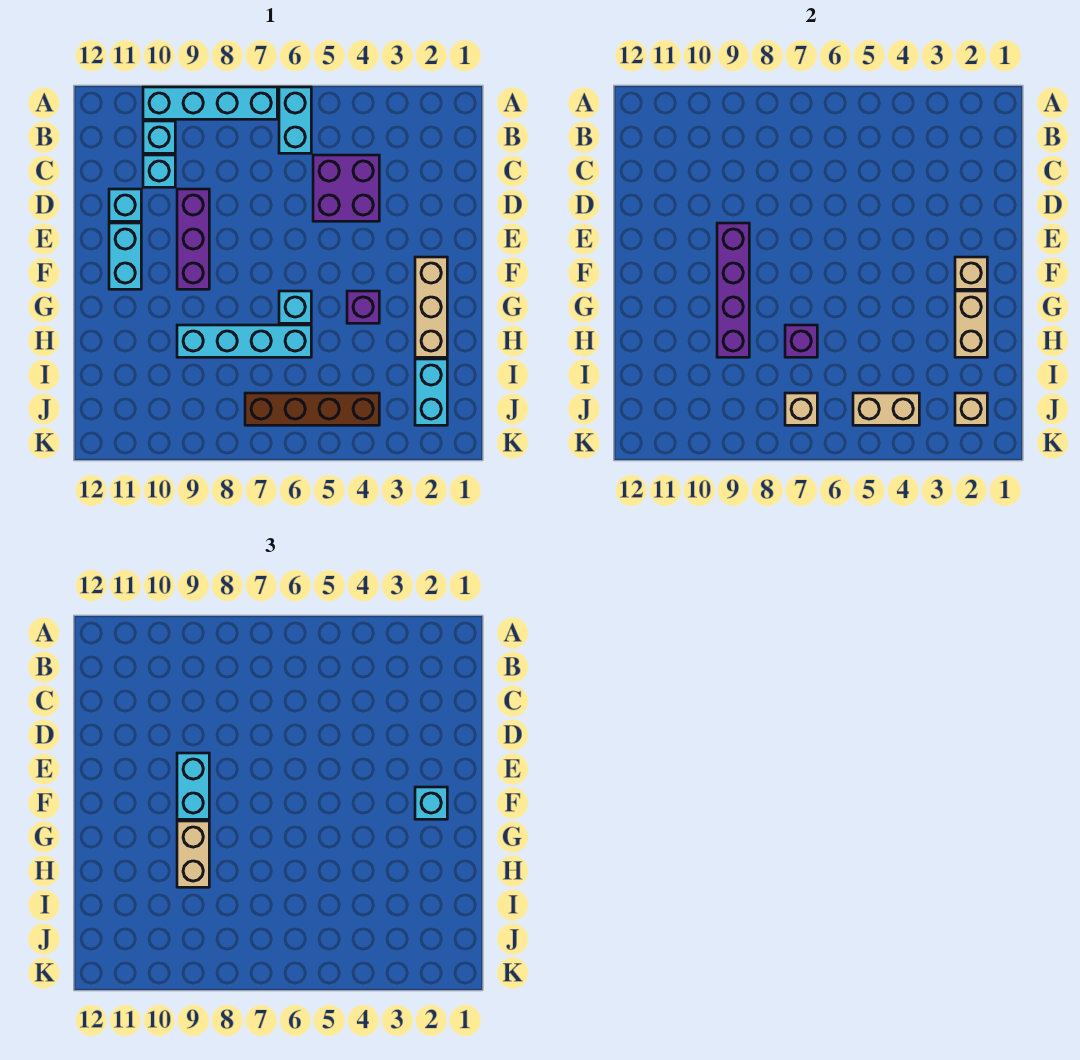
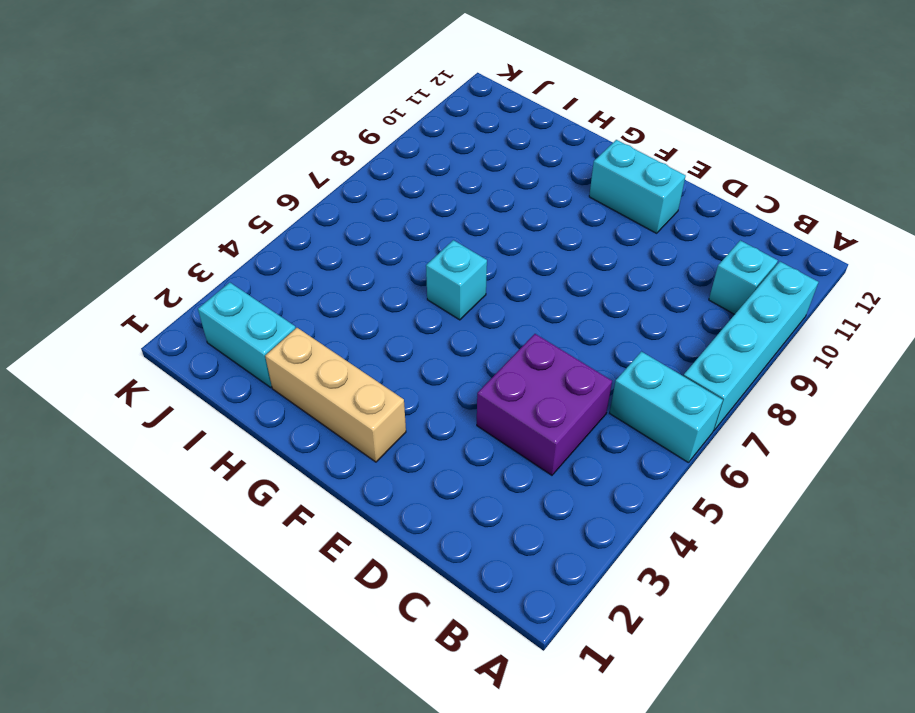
none -> cyan brick C10 level 1
none -> purple brick D9:F9 level 1
none -> cyan brick D11 level 1

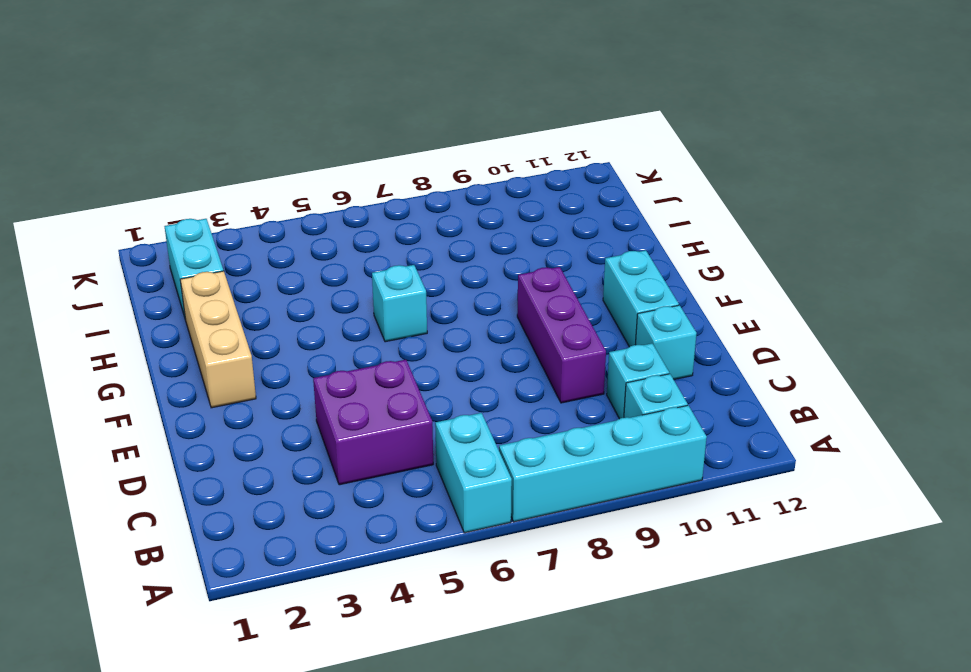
none -> purple brick G4 level 1
none -> cyan brick H6:H9 level 1
none -> brown brick J4:J7 level 1

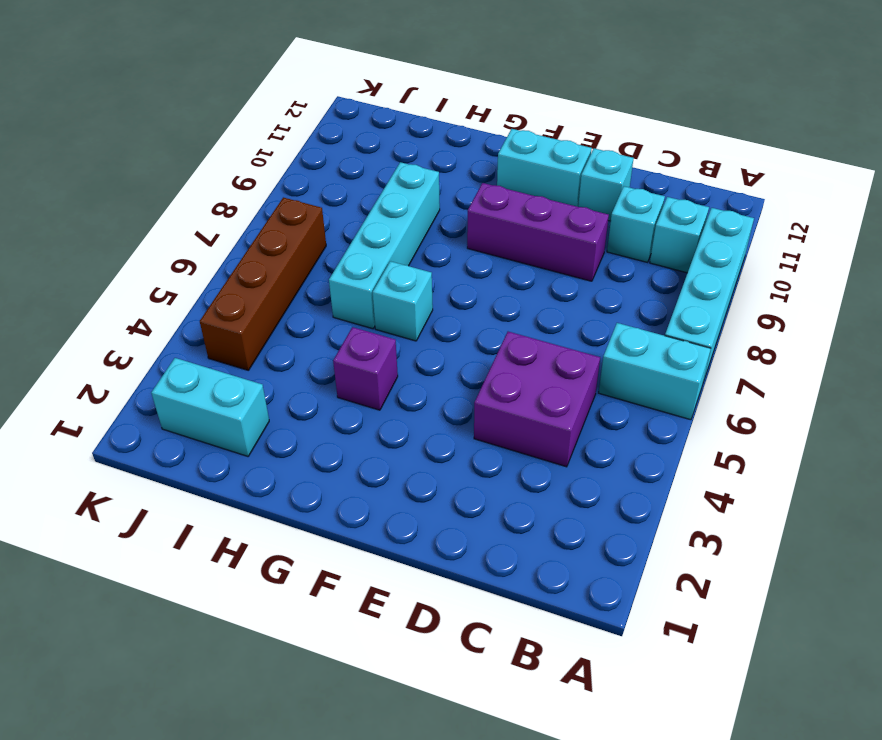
none -> tan brick F2:H2 level 1
none -> purple brick E9:H9 level 2
none -> tan brick F2 level 2

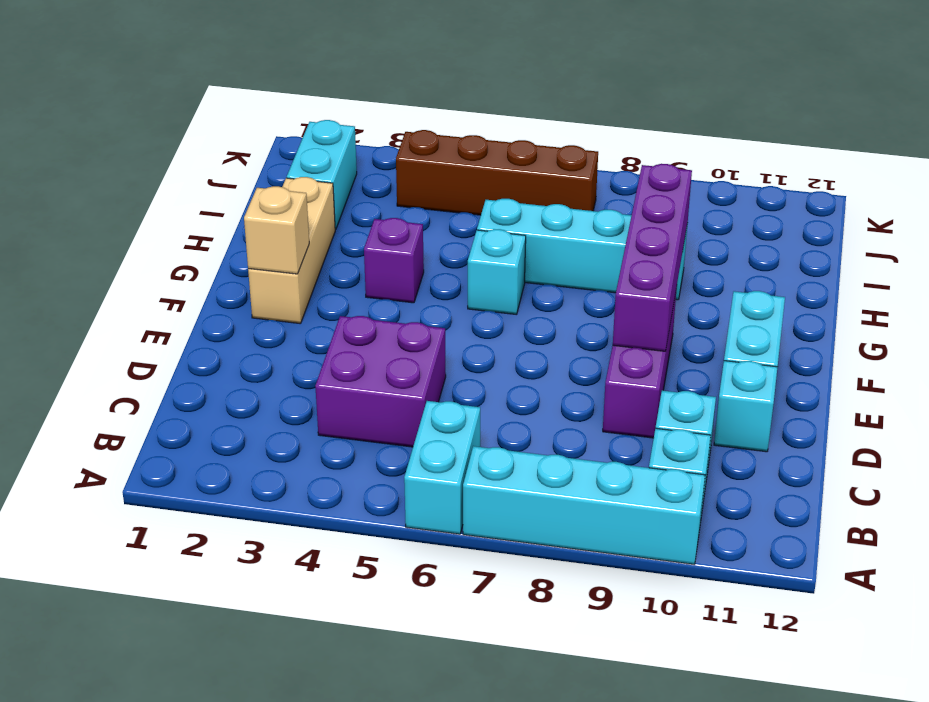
none -> tan brick G2:H2 level 2
none -> purple brick H7 level 2
none -> tan brick J2 level 2

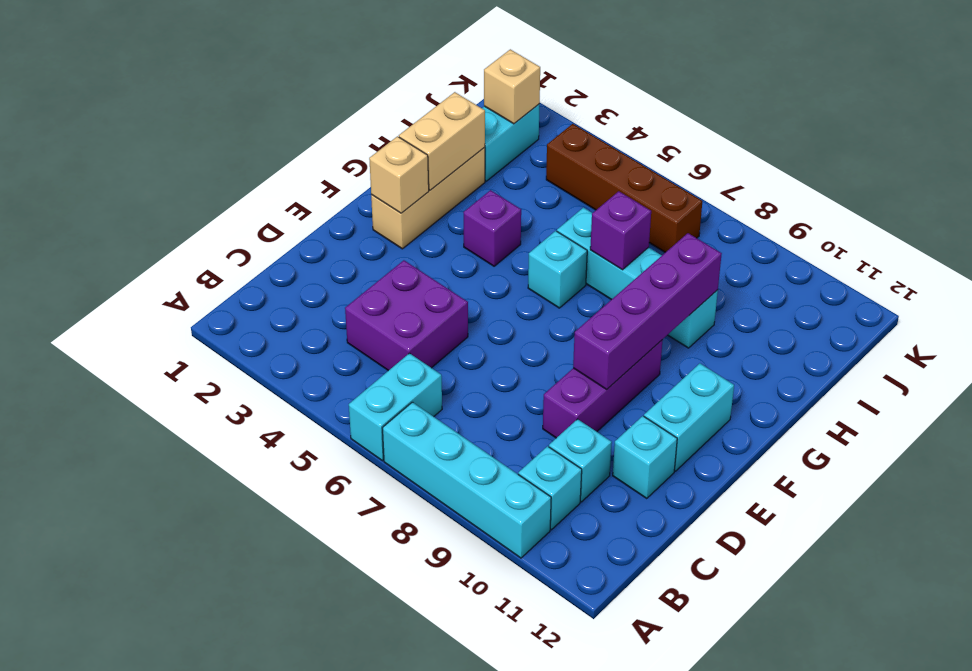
none -> tan brick J4:J5 level 2
none -> tan brick J7 level 2
none -> cyan brick E9:F9 level 3

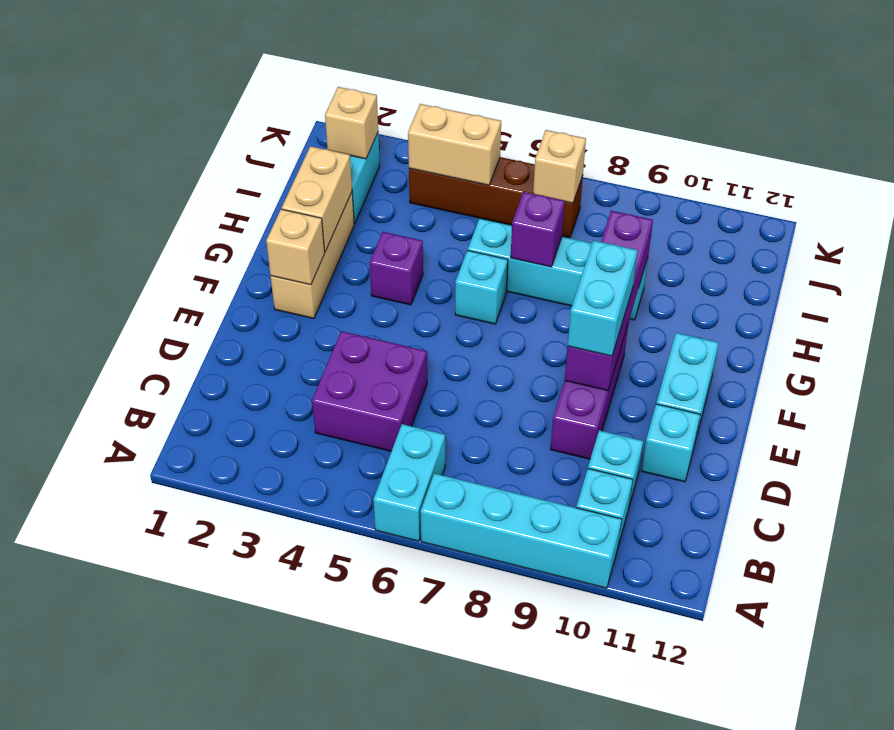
none -> cyan brick F2 level 3
none -> tan brick G9:H9 level 3

